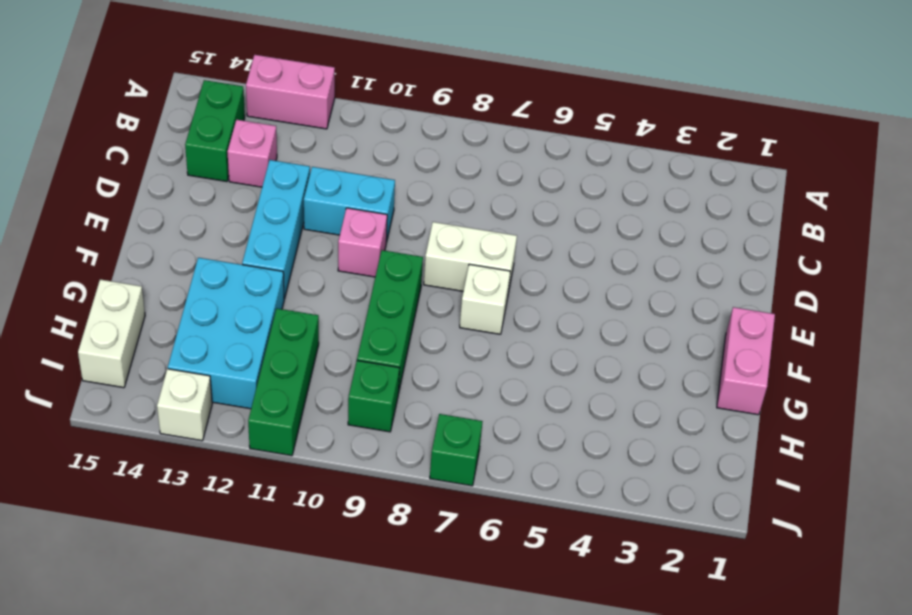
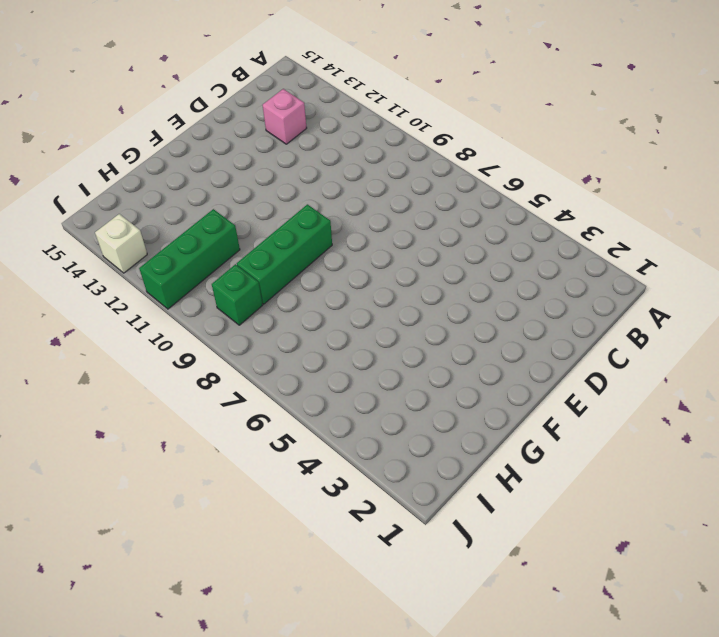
none -> pink brick A12:A13 level 1
none -> green brick B14:C14 level 1
none -> cyan brick D10:D11 level 1

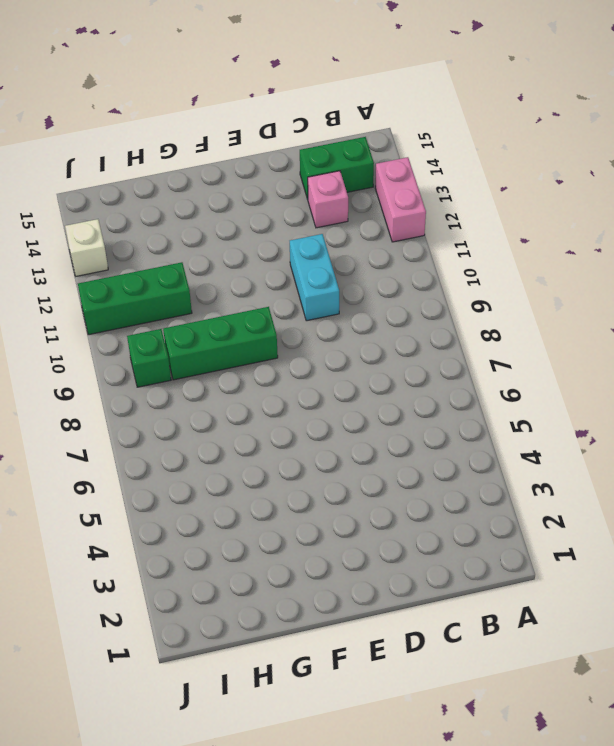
none -> cyan brick D12:F12 level 1
none -> white brick E7:E8 level 1
none -> pink brick E10 level 1

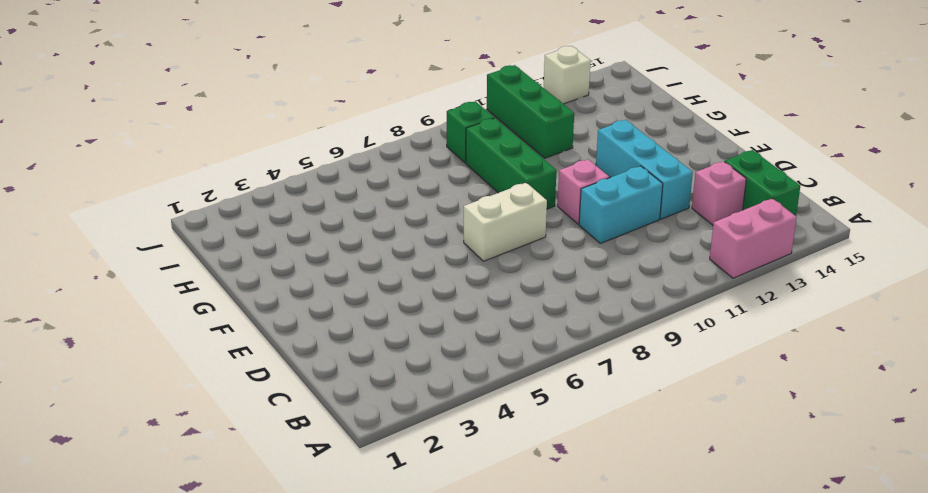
none -> pink brick F1:G1 level 1
none -> white brick F7 level 1
none -> cyan brick G12:I13 level 1

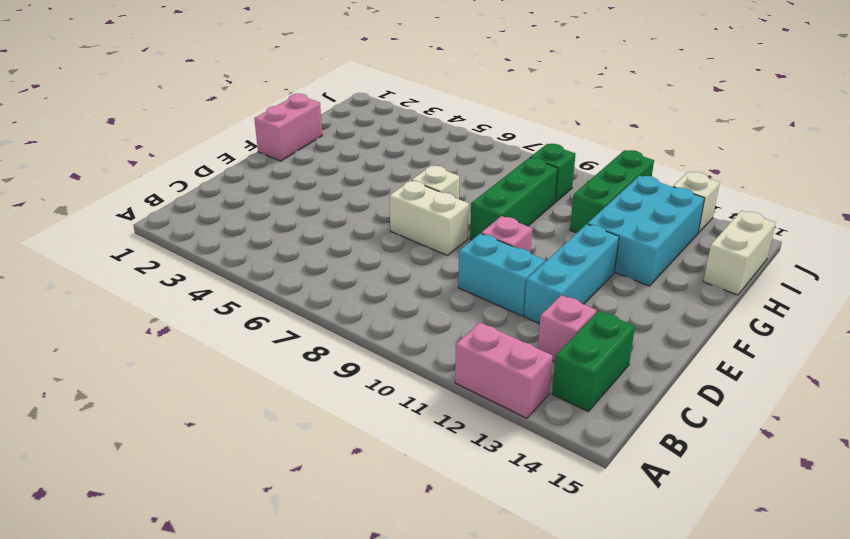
none -> green brick J7 level 1

